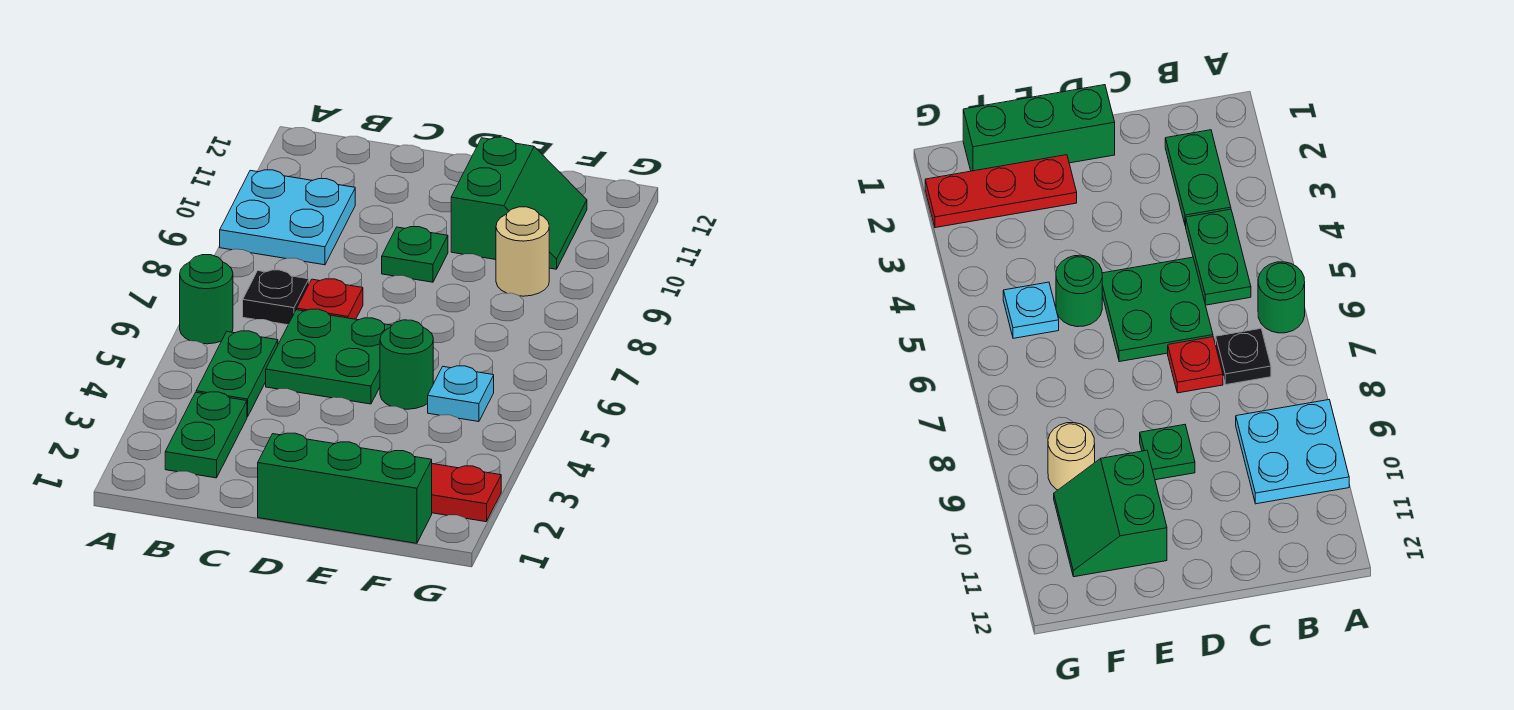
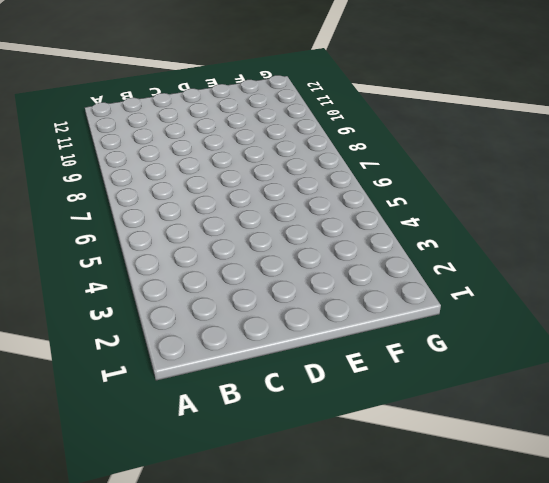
none -> green round brick A6 level 1
none -> cyan plate A9:B10 level 1
none -> green plate B2:B3 level 1

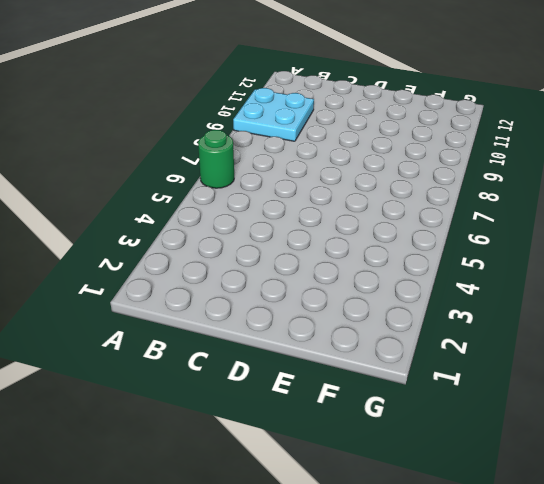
none -> green plate B2:B3 level 1
none -> green plate B4:B5 level 1
none -> black plate B7 level 1

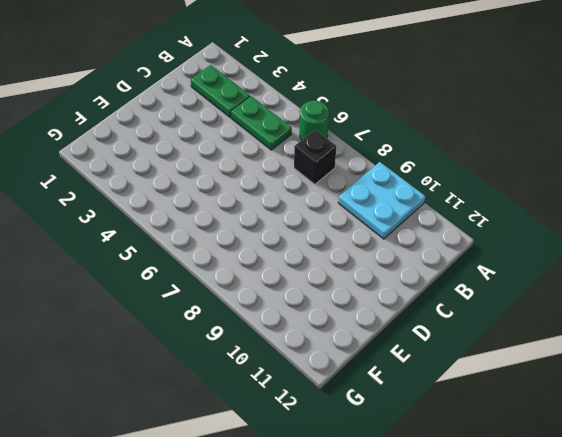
black brick B7 level 1 -> black plate B7 level 1
none -> green plate C5:D6 level 1
none -> red plate C7 level 1
none -> green brick D1:F1 level 1

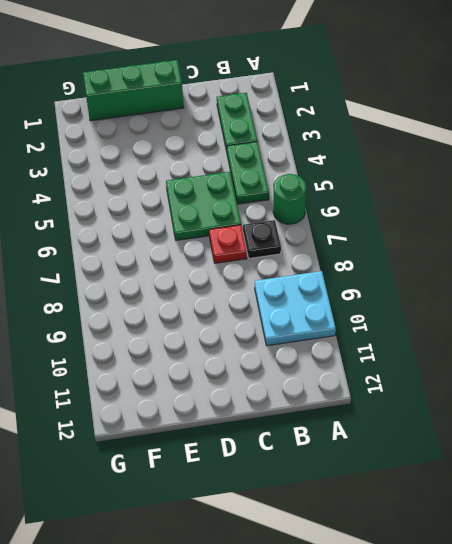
none -> green plate D9 level 1
none -> red plate E2:G2 level 1
none -> green round brick E5 level 1

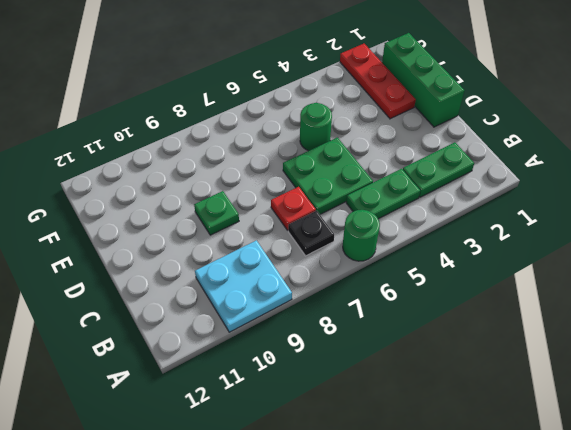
none -> green slope E10:F11 level 1 top E
none -> cyan plate F5 level 1
none -> tan round brick F9 level 1

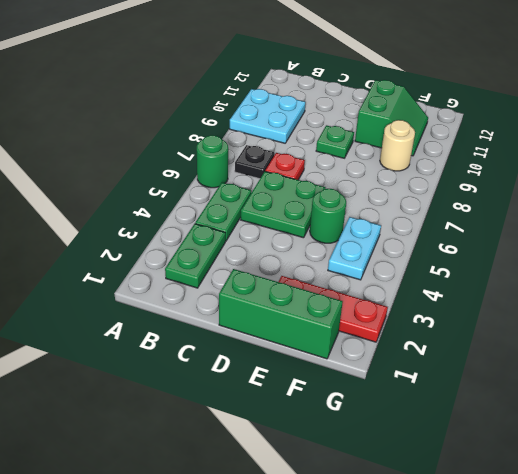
cyan plate F4:F5 level 1 -> cyan plate F5 level 1

